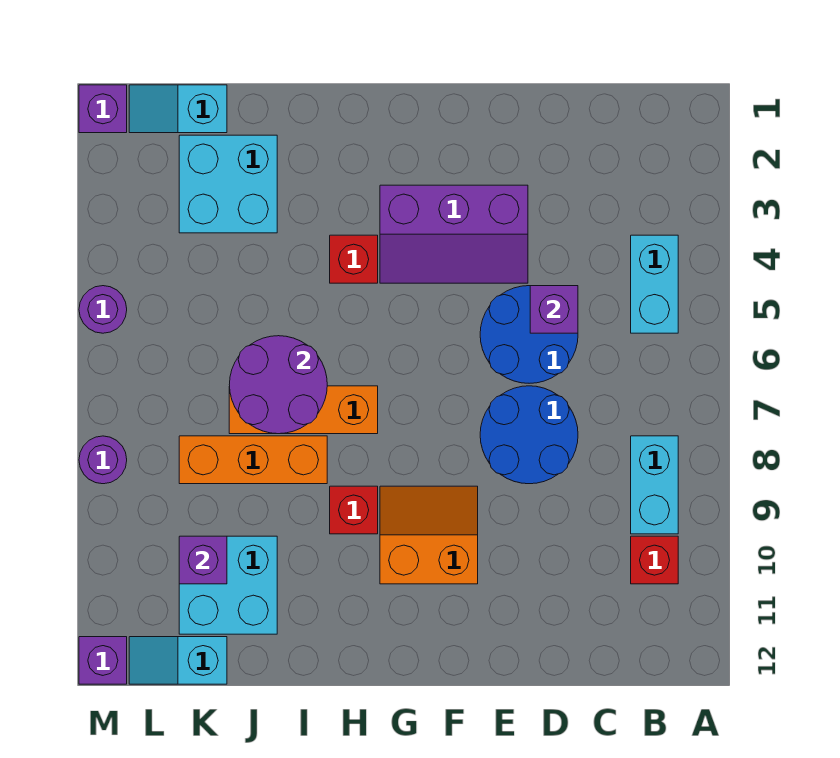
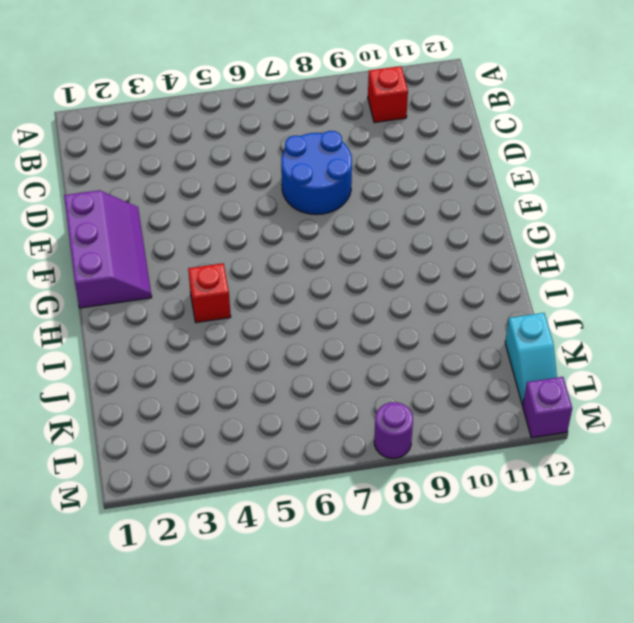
purple slope E1:G2 level 1 top 1 -> purple slope E3:G4 level 1 top 3
none -> cyan brick B4:B5 level 1
none -> cyan brick B8:B9 level 1
none -> blue round brick D5:E6 level 1

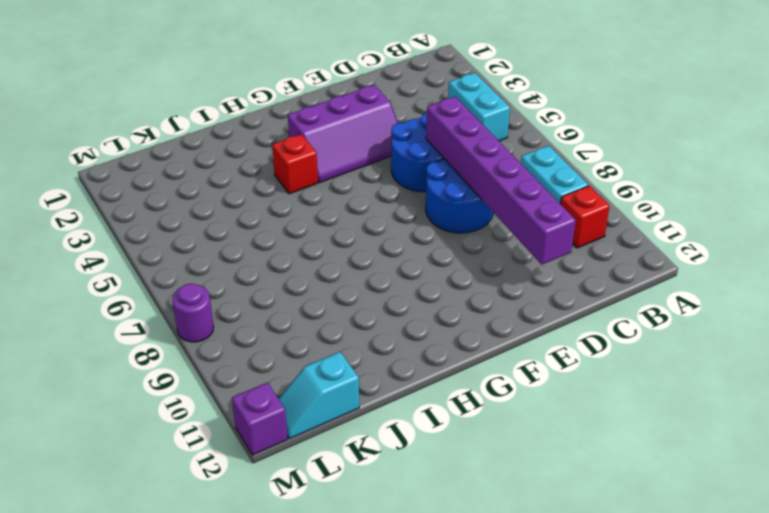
purple brick D6:D11 level 2 -> none
none -> orange slope F9:G10 level 1 top 10
none -> orange brick H7:J7 level 1
none -> red brick H9 level 1

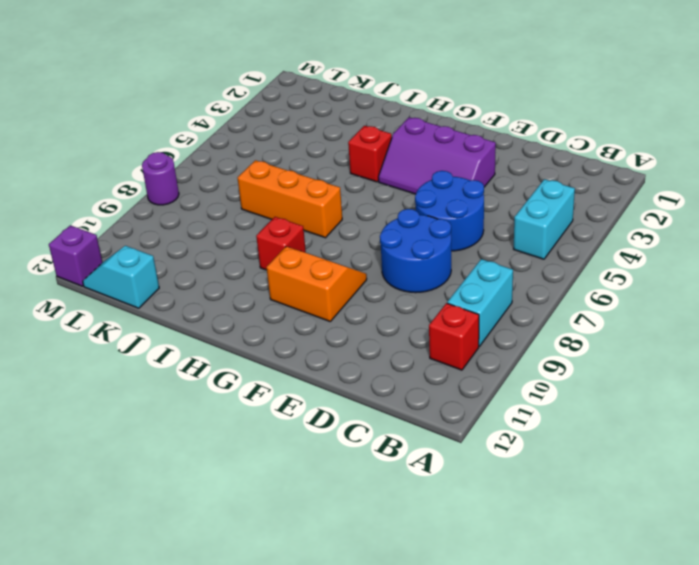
none -> orange brick I8:K8 level 1
none -> cyan brick J2:K3 level 1
none -> cyan brick J10:K11 level 1

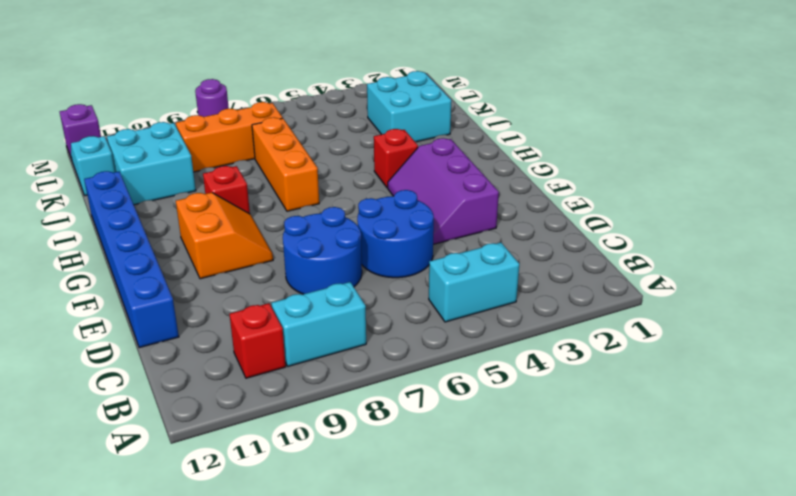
blue brick D12:I12 level 1 -> none
orange brick K7:K9 level 1 -> orange brick I8:K8 level 1
none -> cyan slope K1:L1 level 1 top K
none -> purple brick M1 level 1
none -> purple round brick M5 level 1

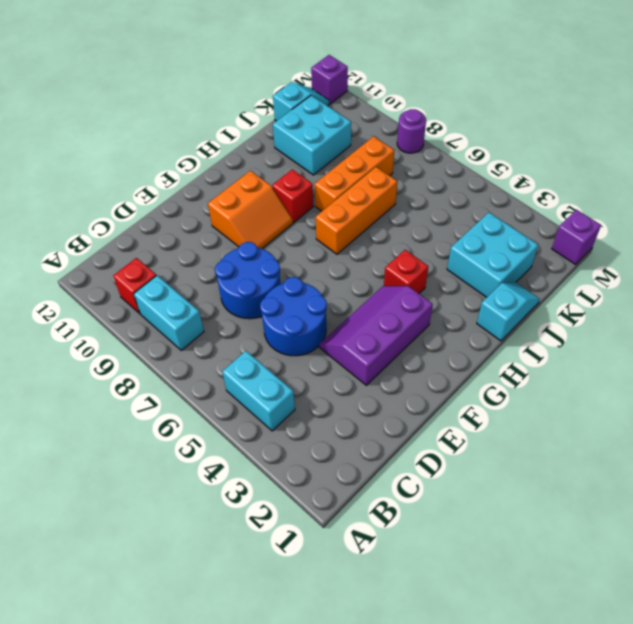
cyan slope I1:J1 level 1 top I -> cyan slope K1:L1 level 1 top K
none -> purple round brick M5 level 1
none -> purple brick D5 level 2
none -> purple round brick I6:J7 level 2

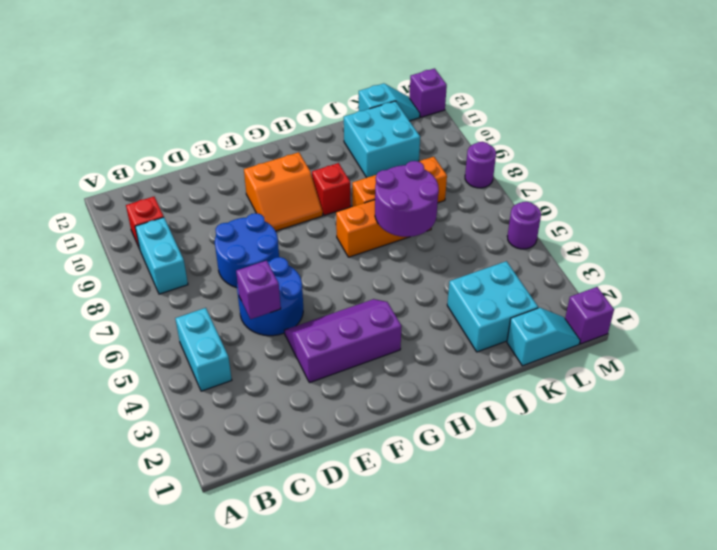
none -> red brick H4 level 1
none -> purple brick K10 level 2

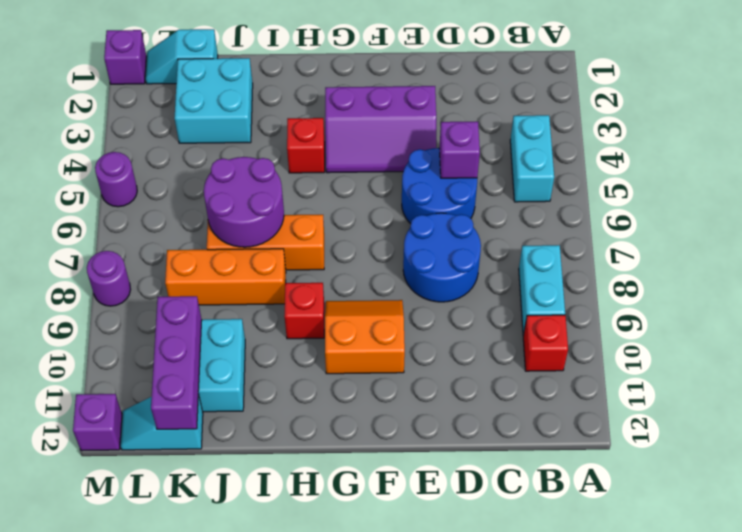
purple brick K10:K12 level 2 -> purple brick K10 level 2

